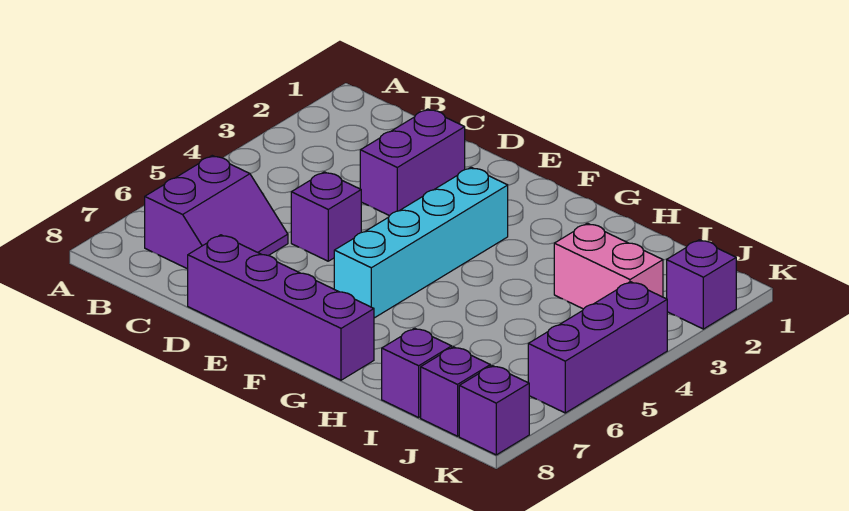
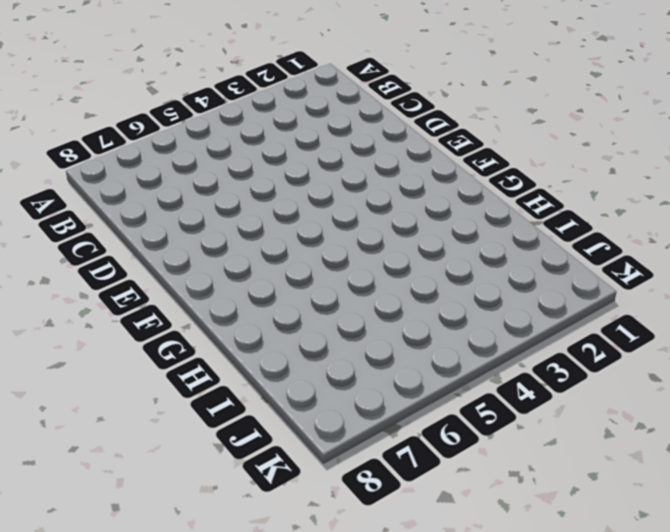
none -> purple slope B6:C7 level 1 top B
none -> purple brick D2:D3 level 1

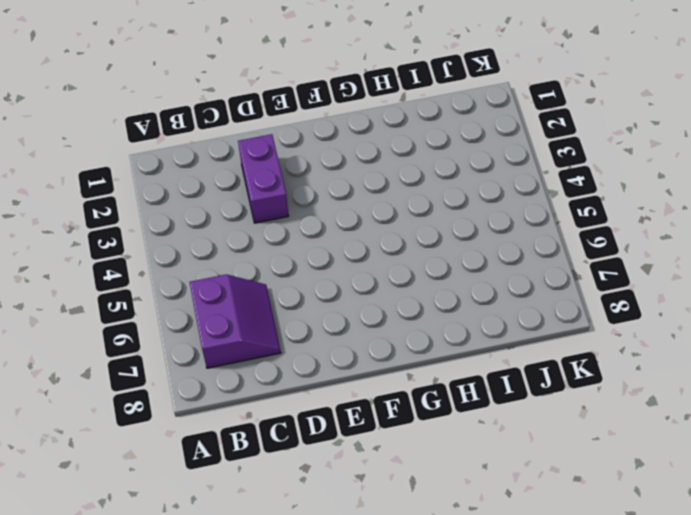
none -> purple brick D5 level 1
none -> purple brick D8:G8 level 1

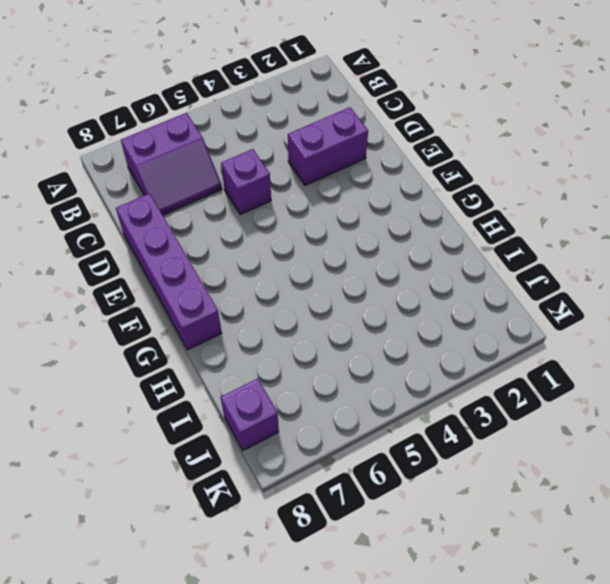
none -> cyan brick F3:F6 level 1
none -> pink brick I3:J3 level 1

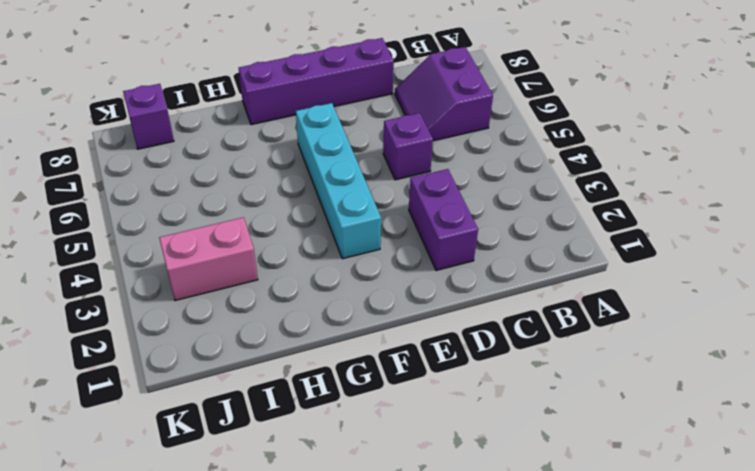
none -> purple brick I8 level 1
none -> purple brick K2 level 1

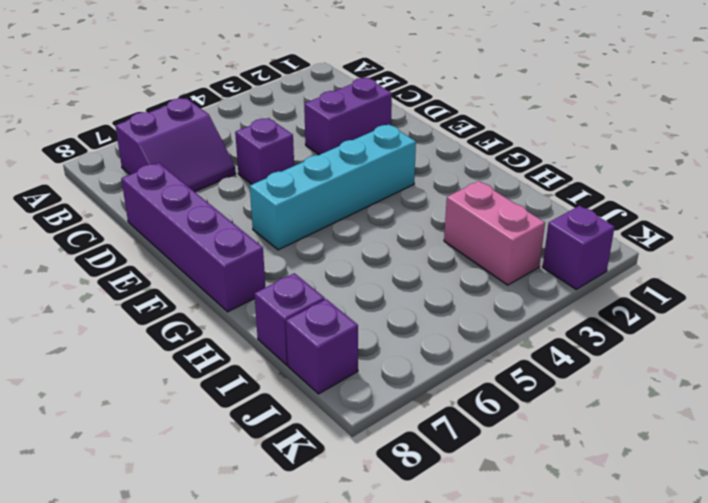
none -> purple brick K4:K6 level 1
none -> purple brick K8 level 1

